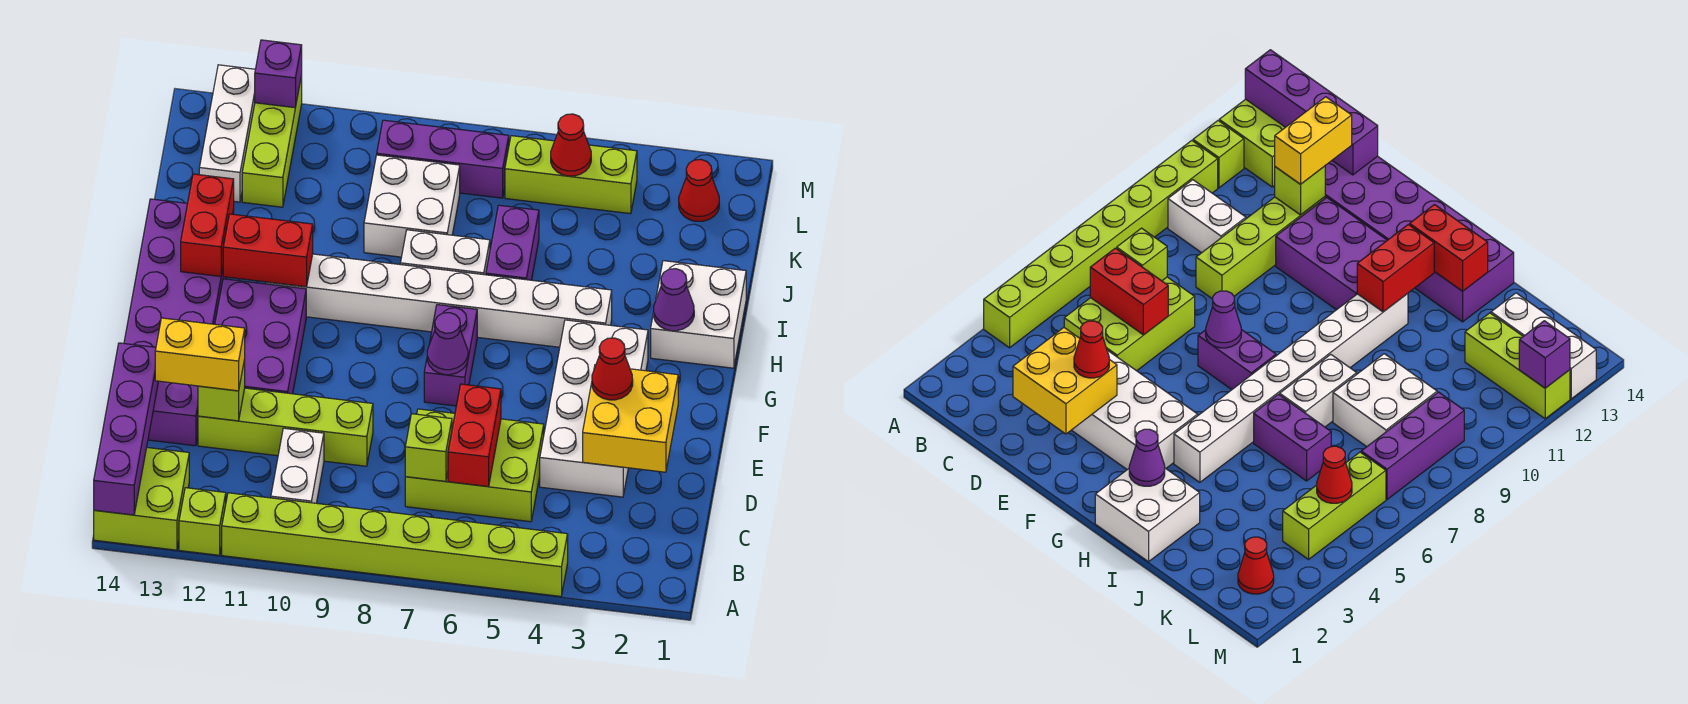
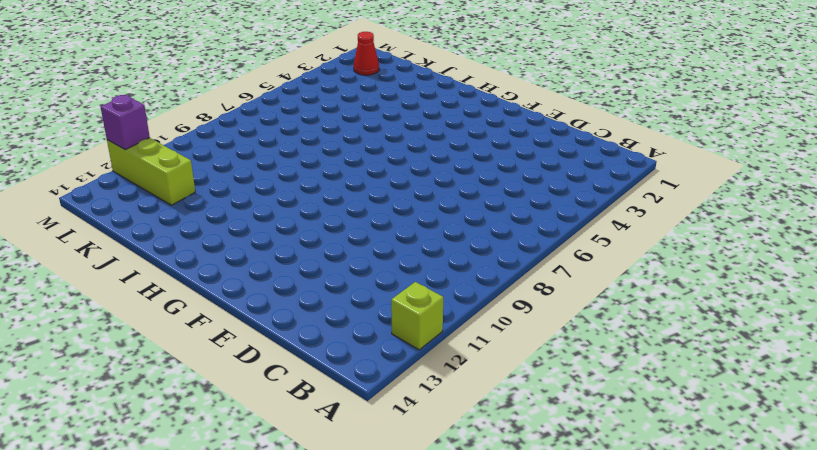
none -> lime brick A4:A11 level 1
none -> lime brick A13:B14 level 1
none -> white brick B10:C10 level 1
none -> lime brick C5:D7 level 1

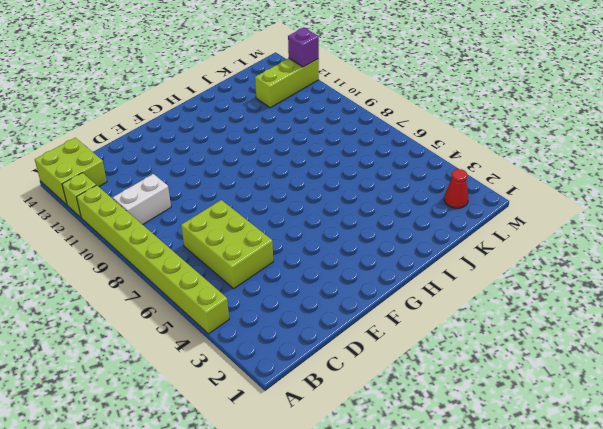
none -> white brick D3:G4 level 1
none -> lime brick D9:D12 level 1
none -> purple brick D13:I14 level 1
none -> purple brick E11:G12 level 1

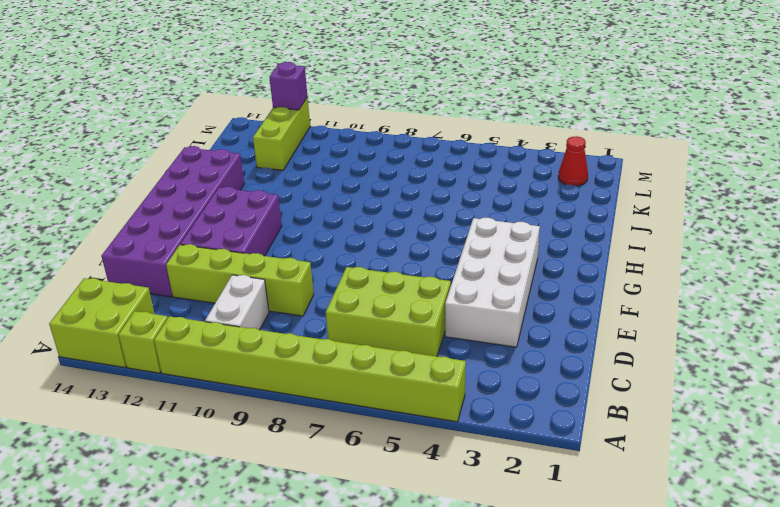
none -> purple brick F7:G7 level 1
none -> white brick H1:I2 level 1
none -> white brick H4:H11 level 1
none -> purple brick I6:J6 level 1

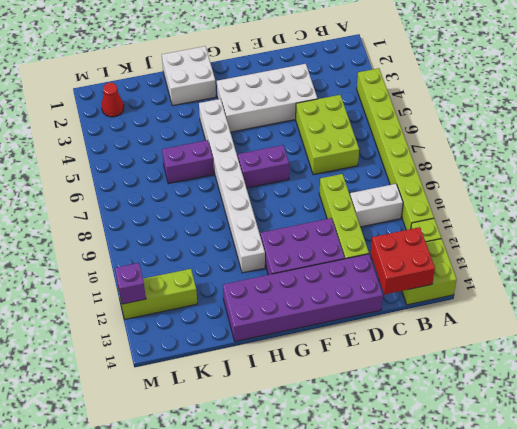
red brick B13:C14 level 2 -> purple brick A14:D14 level 2
none -> white brick I7:I8 level 1
none -> white brick J8:K9 level 1
none -> white brick K13:M13 level 1
none -> lime brick L4:L6 level 1

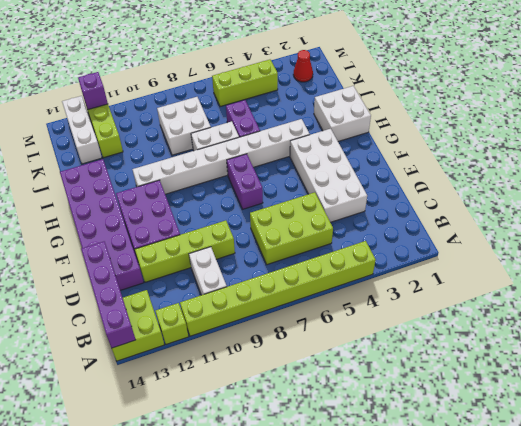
none -> purple brick L7:L9 level 1
none -> red brick C6:D6 level 2
none -> lime brick C7 level 2
none -> yellow brick D2:E3 level 2

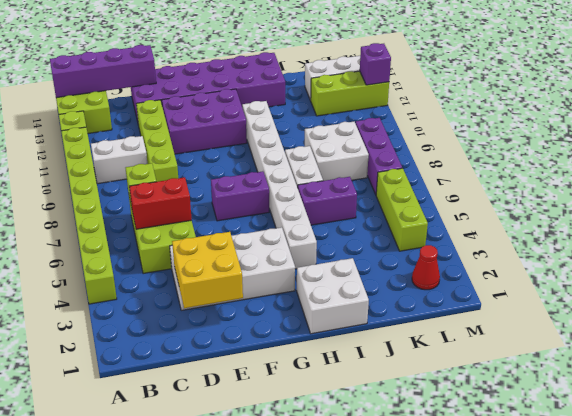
none -> lime brick D12 level 2
none -> purple cone F7 level 2
none -> purple cone H2 level 2
none -> red brick H11:H12 level 2

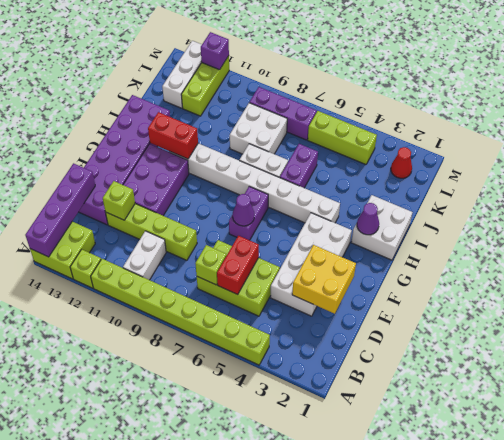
none -> red brick H13:I13 level 2
none -> red cone L5 level 2
none -> yellow brick D12:D13 level 3
none -> red cone E3 level 3

